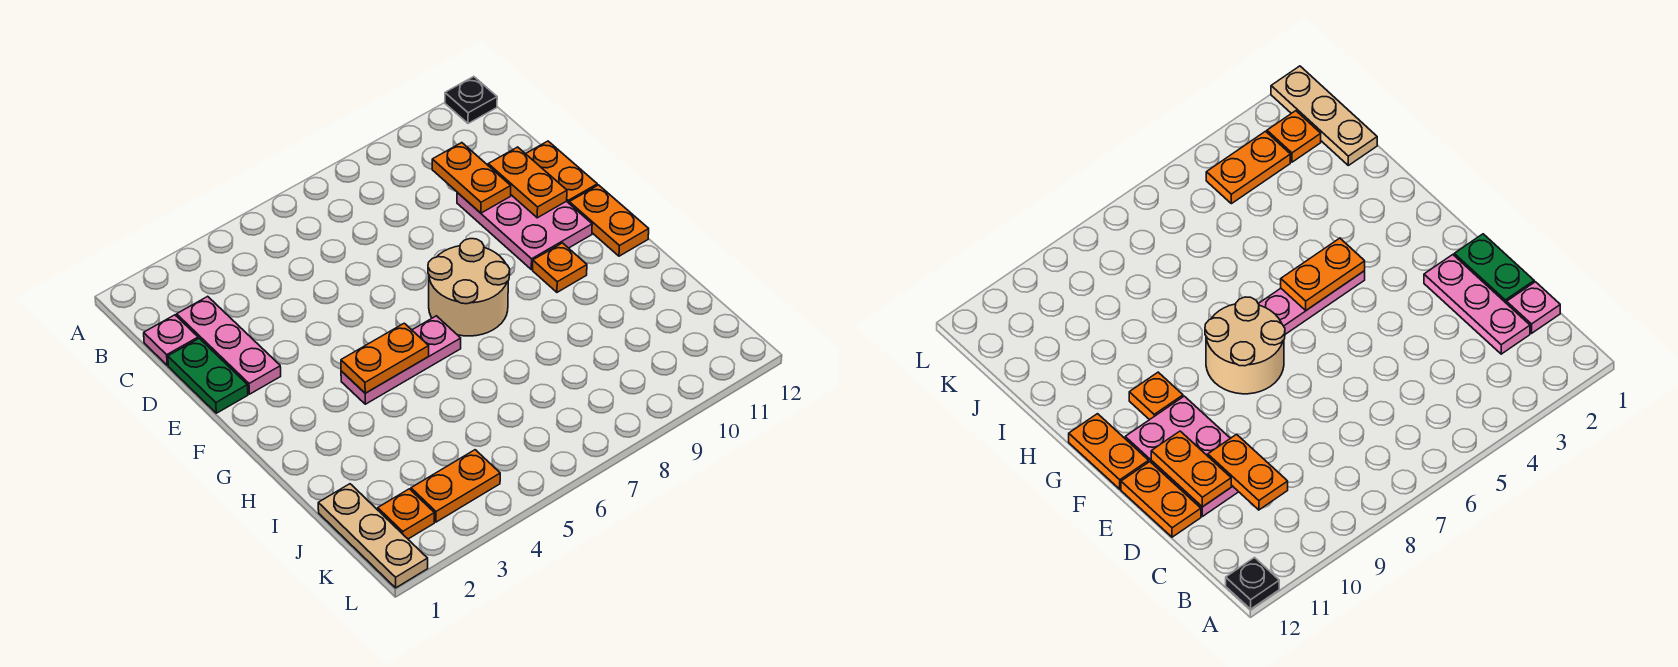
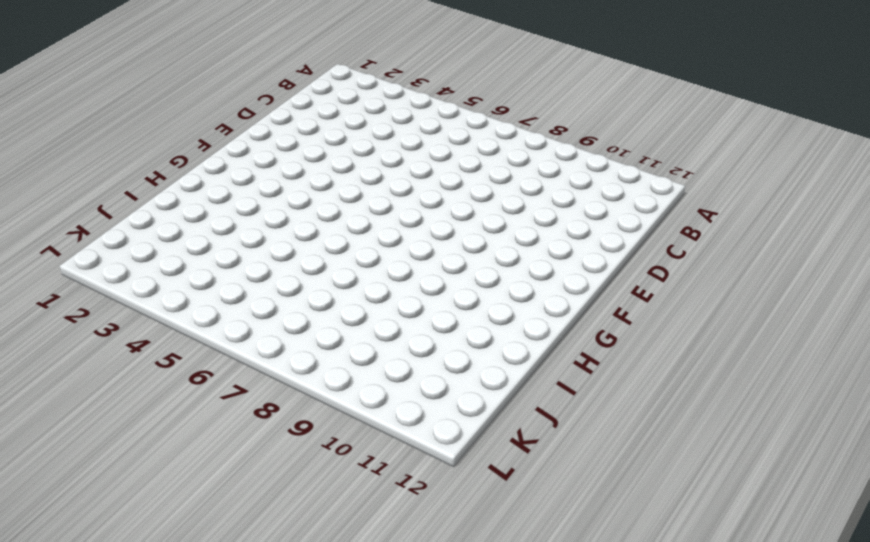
none -> black plate A12 level 1
none -> pink plate C1 level 1
none -> pink plate C2:E2 level 1

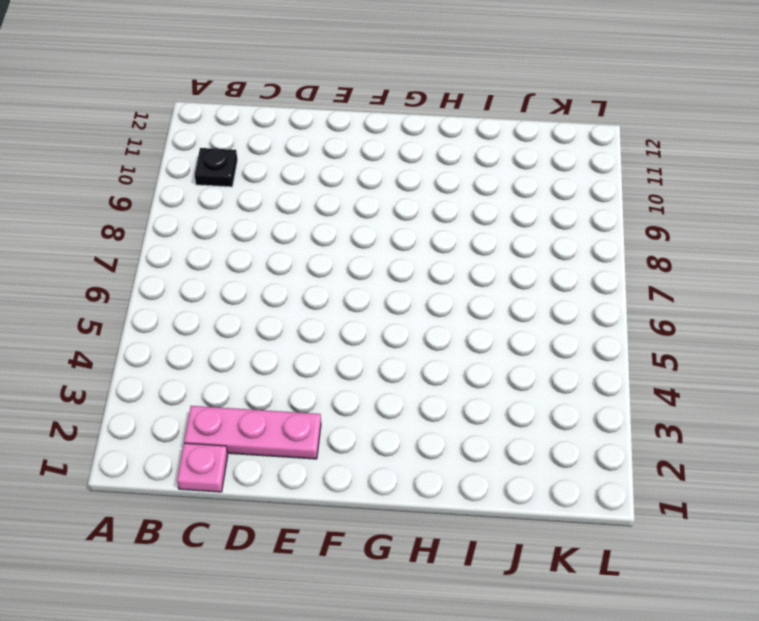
black plate B10 level 1 -> black plate A12 level 1
none -> green plate D1:E1 level 1
none -> pink plate D10:F11 level 1
none -> orange plate D12:E12 level 1

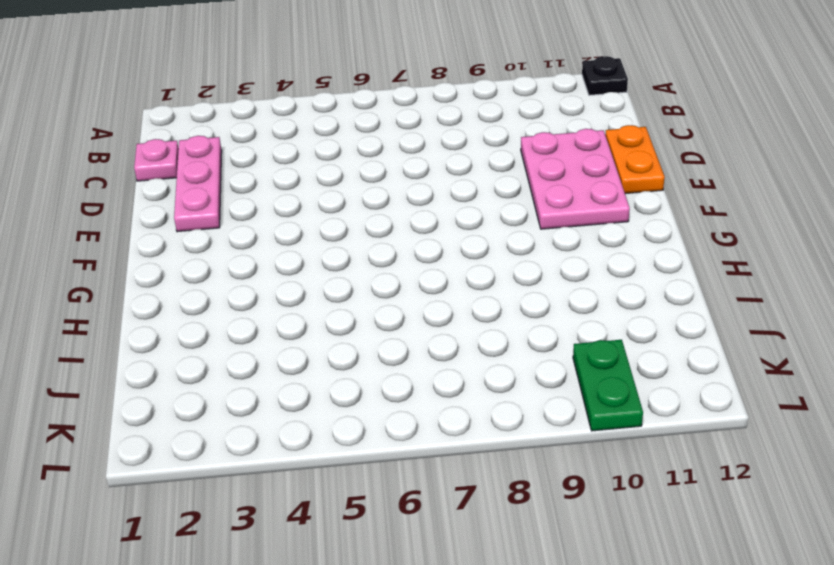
green plate K10:L10 level 1 -> green plate D1:E1 level 1
none -> tan round brick F7:G8 level 1
none -> orange plate F12:G12 level 1
none -> pink plate G4:G6 level 1

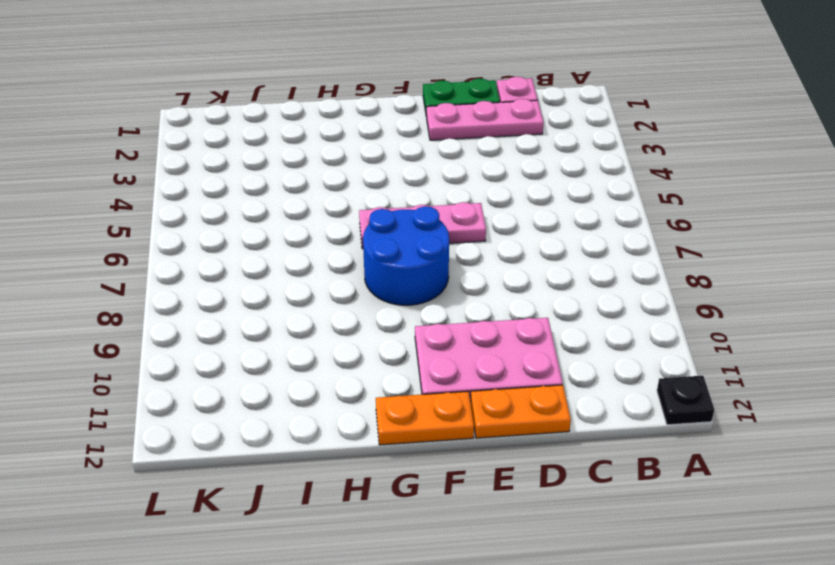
pink plate E6:G6 level 1 -> pink plate G4:G6 level 1
blue round brick F7:G8 level 1 -> tan round brick F7:G8 level 1
none -> orange plate G10 level 1
none -> tan plate J1:L1 level 1
none -> orange plate K2 level 1

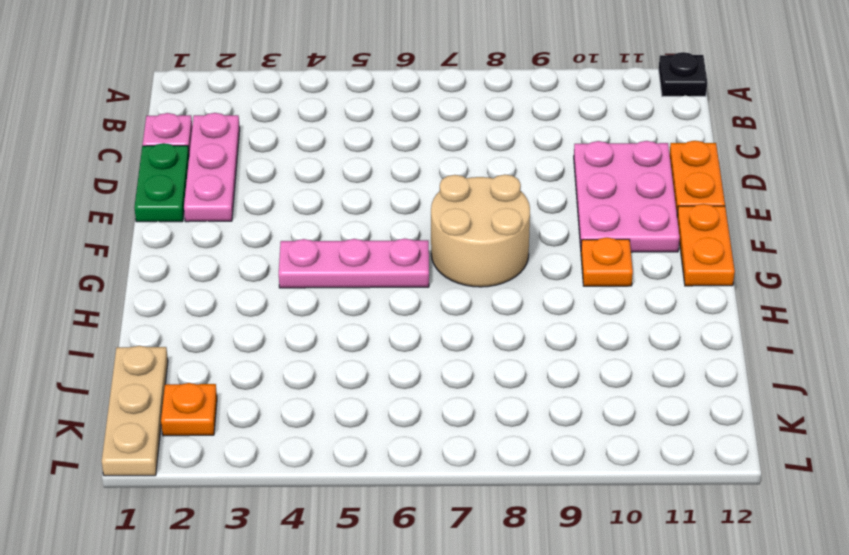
none -> orange plate K3:K4 level 1
none -> orange plate C10:D10 level 2
none -> orange plate D11:E11 level 2

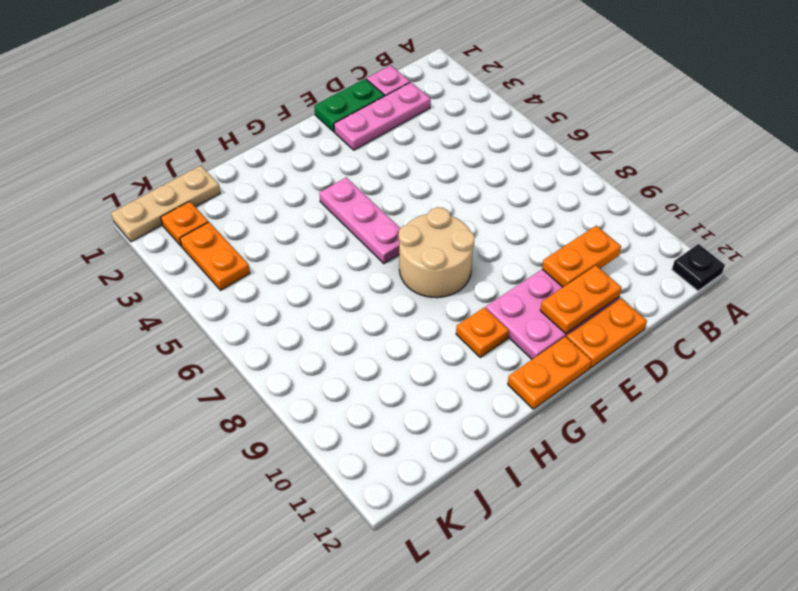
none -> orange plate G4:G5 level 2

